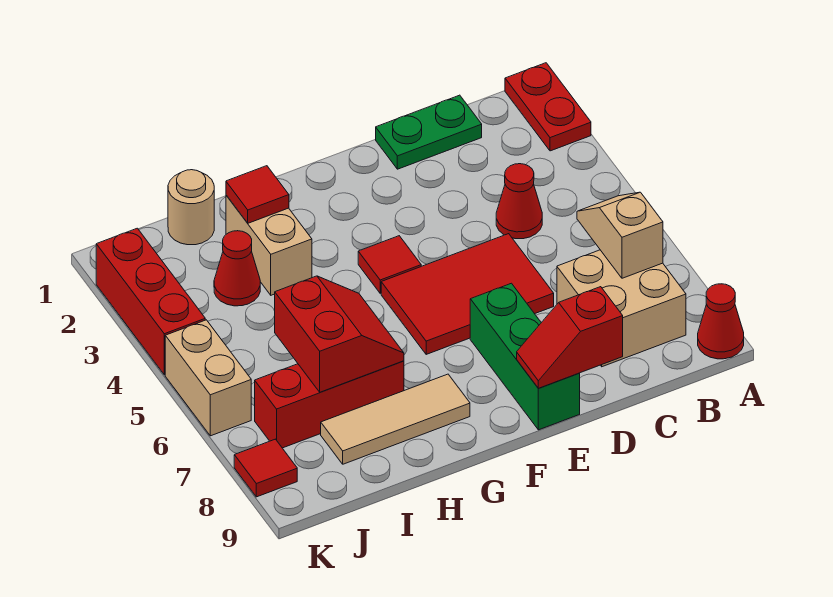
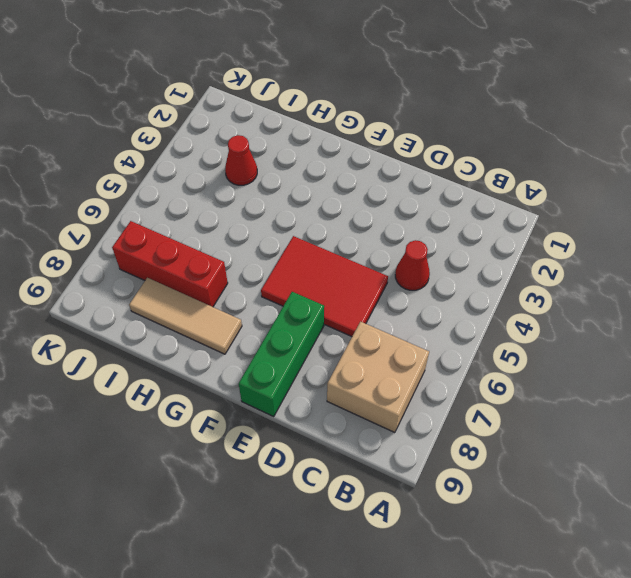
none -> red plate A1:A2 level 1
none -> red cone A9 level 1
none -> green plate C1:D1 level 1

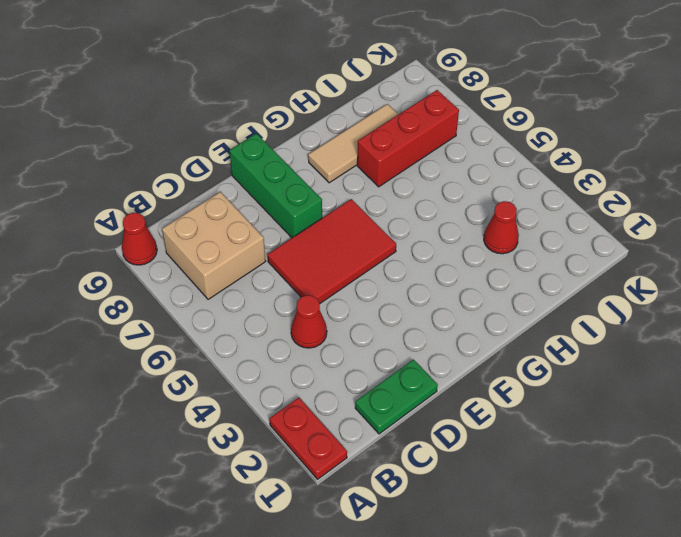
none -> red tile F4 level 1
none -> tan brick H2:H3 level 1
none -> tan round brick I1 level 1

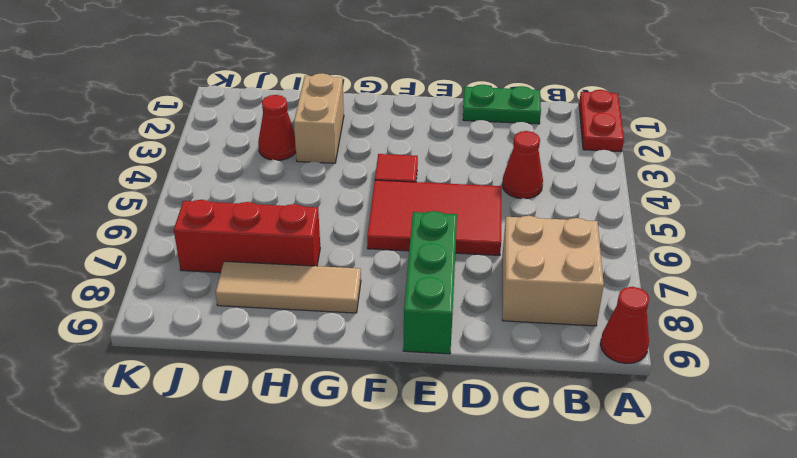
none -> tan round brick I1 level 1
none -> red brick K2:K4 level 1
none -> tan brick K5:K6 level 1

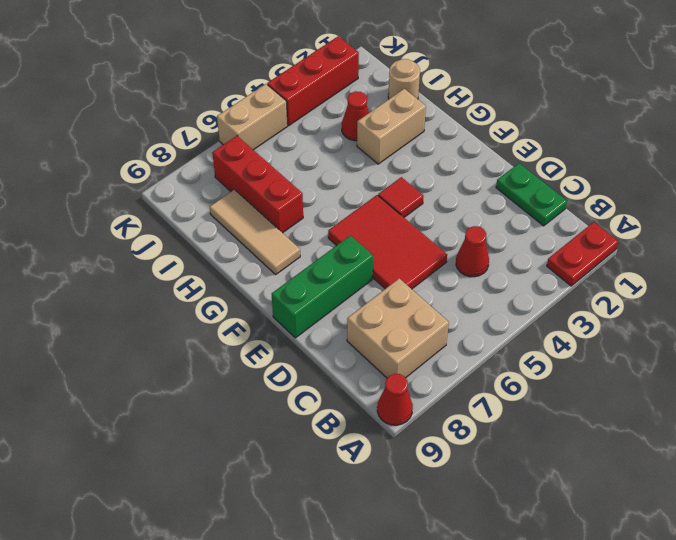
none -> red tile K8 level 1
none -> tan slope B6:B7 level 2 top 7
none -> red slope D9:E9 level 2 top D

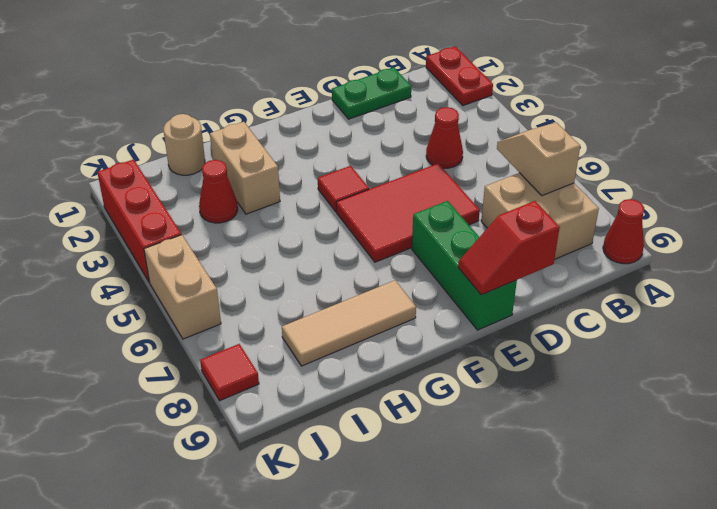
none -> red brick H7:J7 level 1
none -> red tile H2 level 2
none -> red slope H6:I7 level 2 top I

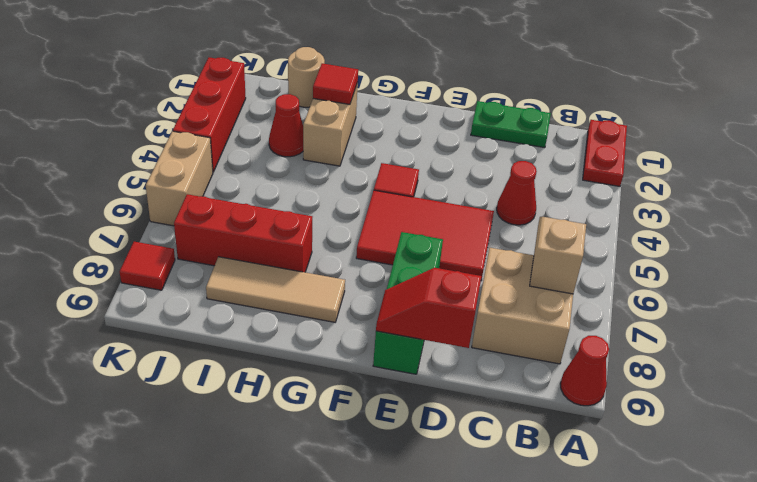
none -> red slope H6:I7 level 2 top I

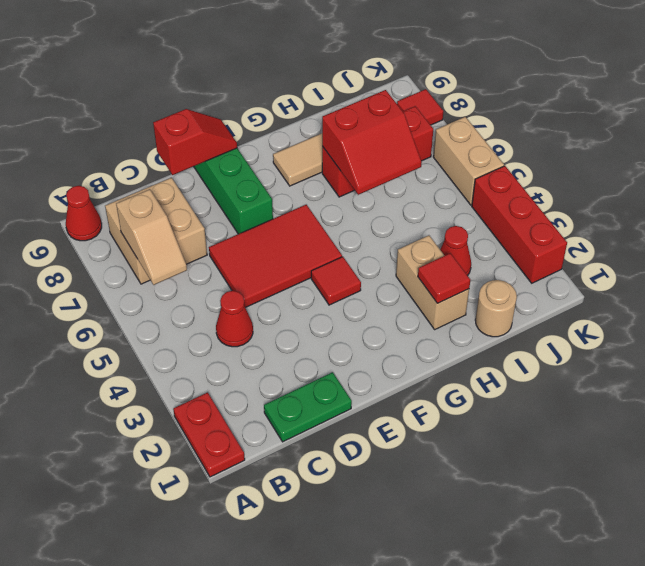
red slope H6:I7 level 2 top 7 -> red slope H6:I7 level 2 top I

